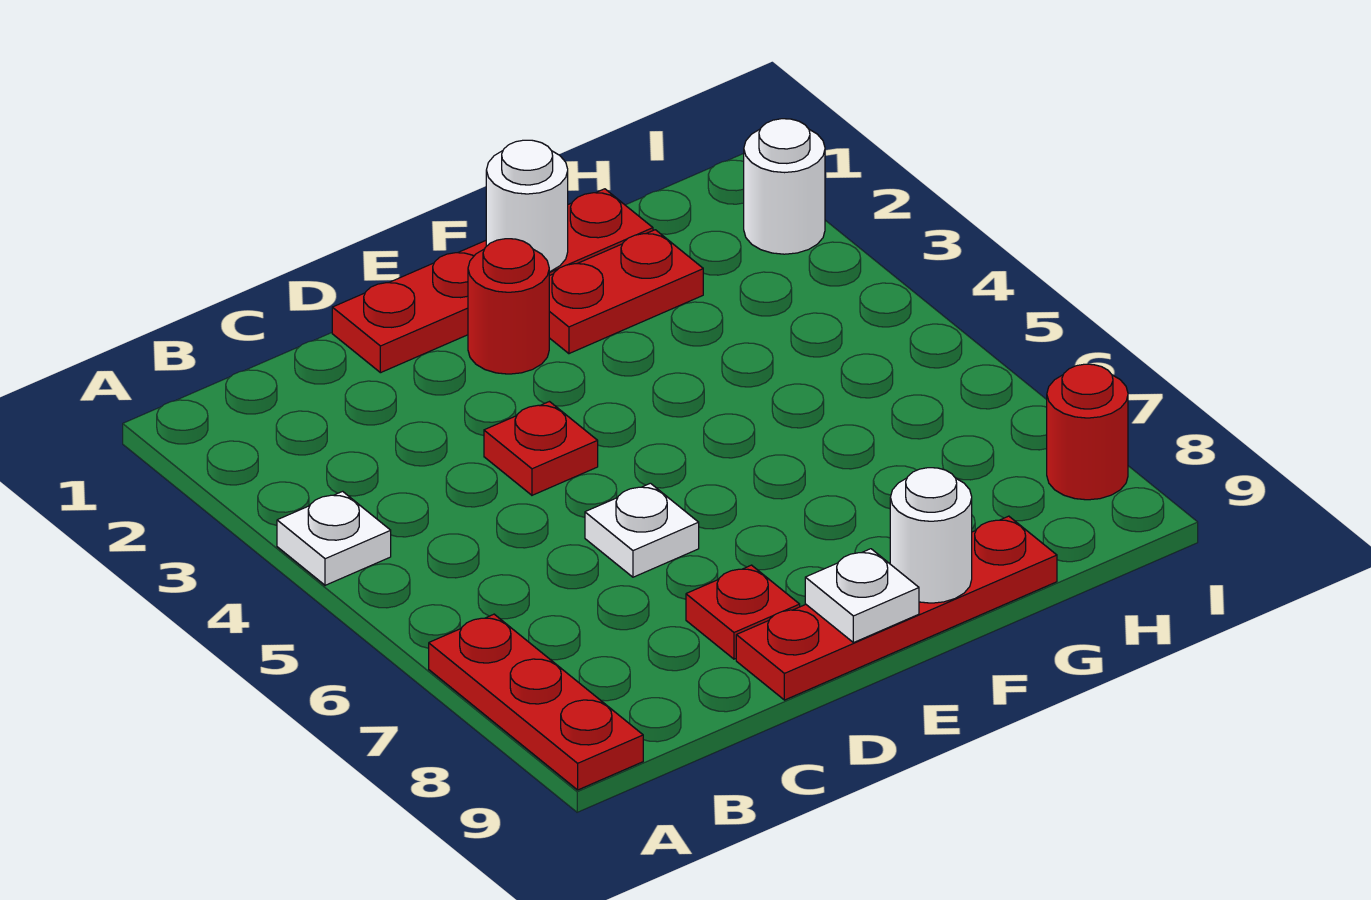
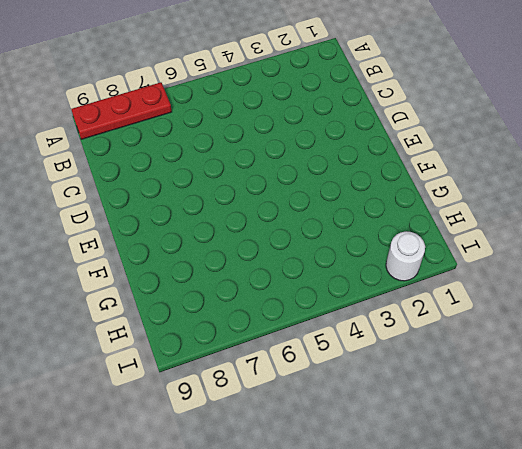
none -> white plate A4 level 1
none -> red plate D1:G1 level 1
none -> red plate D4 level 1

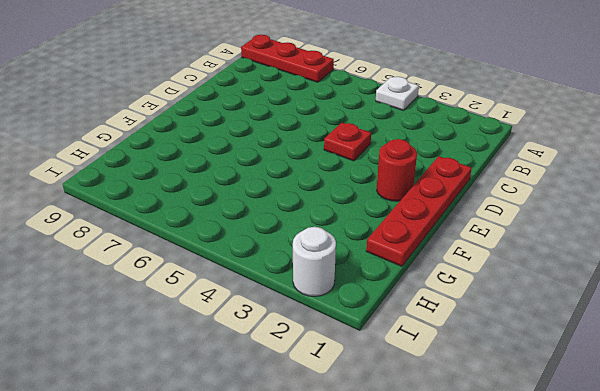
none -> white plate D6 level 1
none -> red plate D8 level 1
none -> red plate D9:G9 level 1

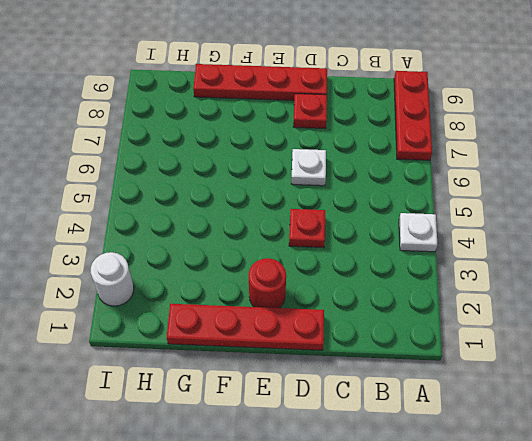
none -> red plate F2:G2 level 1
none -> red round brick I8 level 1
none -> white plate E9 level 2

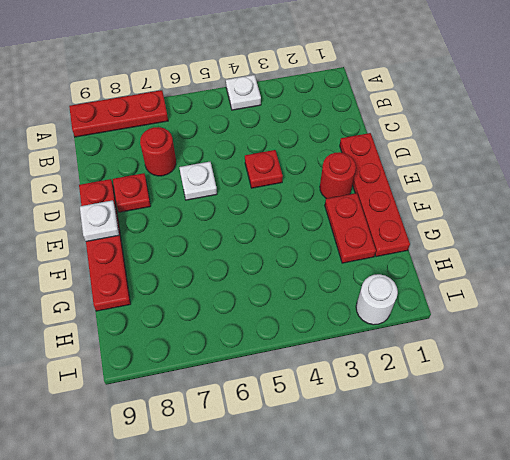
red round brick C7 level 1 -> red round brick I8 level 1
none -> white round brick F1 level 2
none -> white round brick F9 level 2

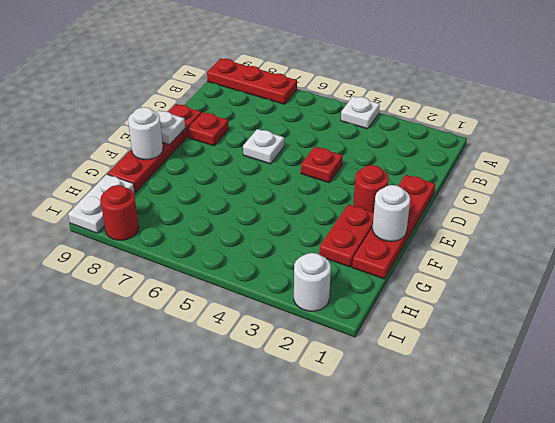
white plate H9:I9 level 1 -> none

